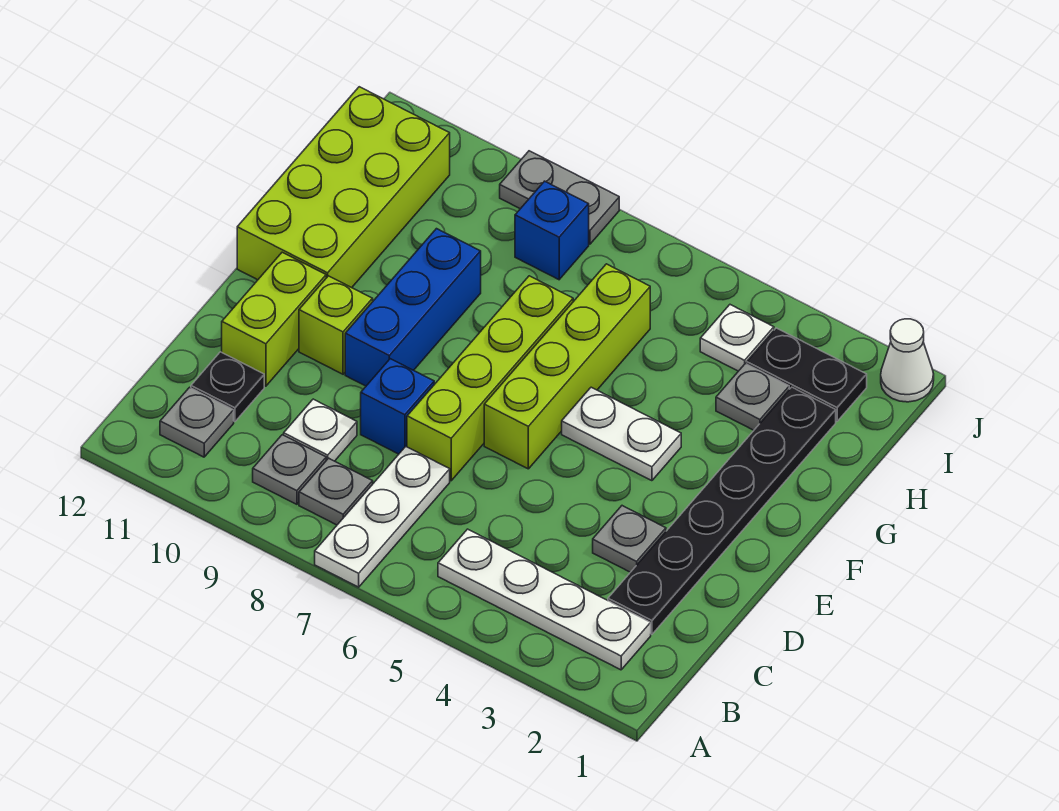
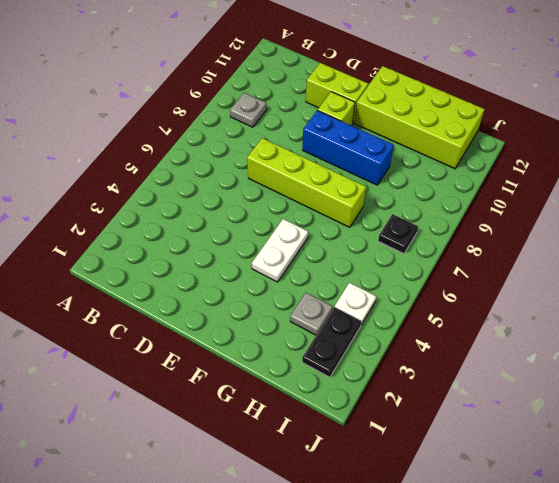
black plate I7 level 1 -> black plate C11 level 1
none -> white plate A7:C7 level 1
none -> white plate B2:B5 level 1
none -> grey plate B8 level 1

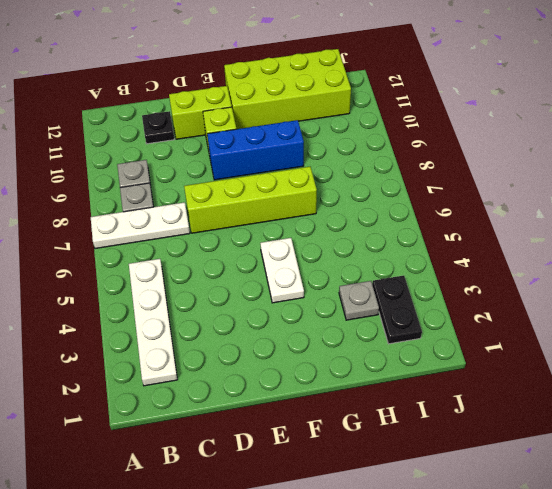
none -> grey plate B11 level 1
none -> black plate C2:H2 level 1
none -> white plate C9 level 1

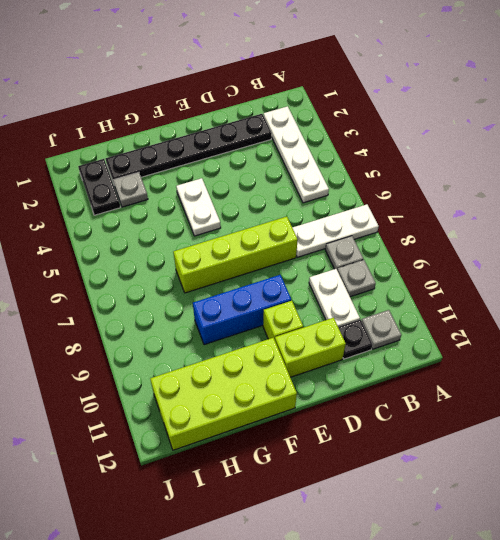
white plate C9:C10 level 1 -> white plate C9 level 1
none -> grey plate D3 level 1
none -> blue brick D8 level 1
none -> lime brick E6:H6 level 1

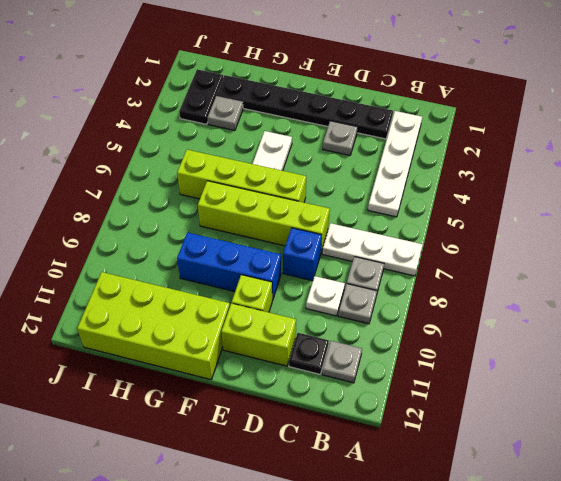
none -> white plate I4 level 1
none -> blue brick I8 level 1
none -> white cone J1 level 1

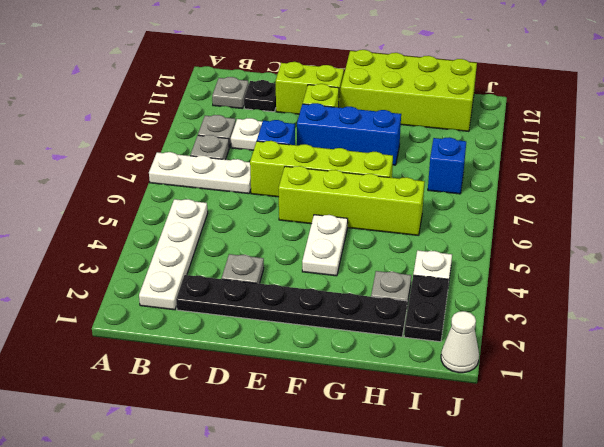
none -> grey plate J8:J9 level 1

